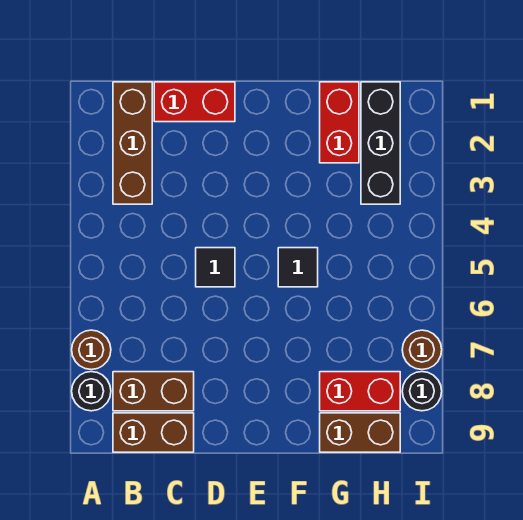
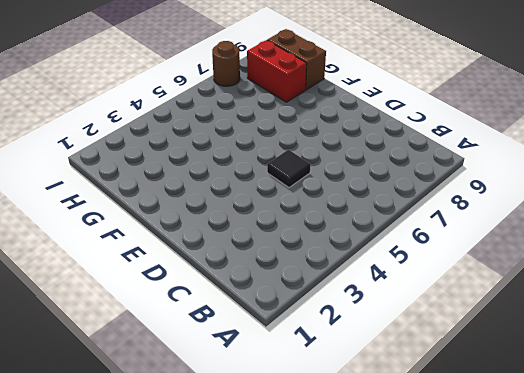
none -> brown round brick A7 level 1
none -> black round brick A8 level 1
none -> brown brick B1:B3 level 1

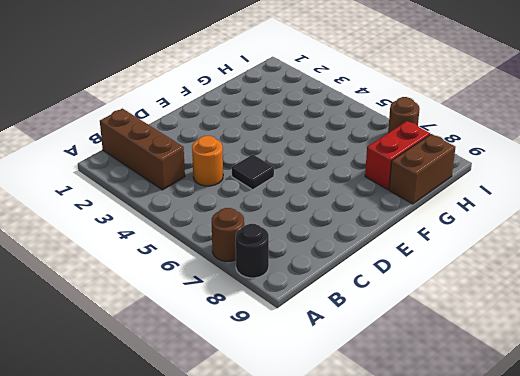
orange round brick C4 level 1 -> none
none -> brown brick B8:C8 level 1
none -> brown brick B9:C9 level 1
none -> red brick C1:D1 level 1

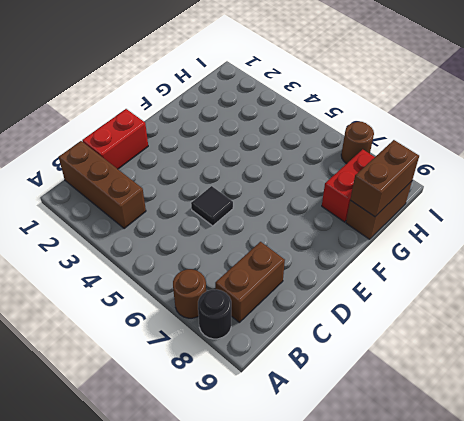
brown brick G9:H9 level 2 -> brown brick B9:C9 level 1
none -> black tile F5 level 1
none -> red brick G1:G2 level 1
none -> black brick H1:H3 level 1

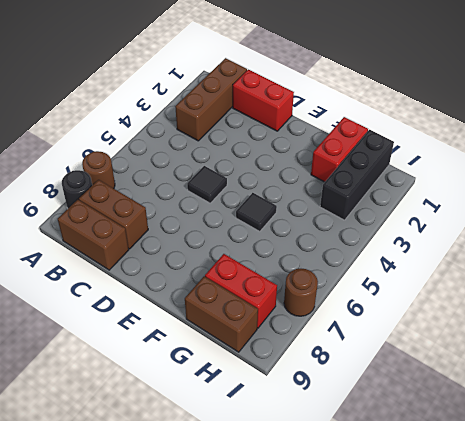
none -> black round brick I8 level 1

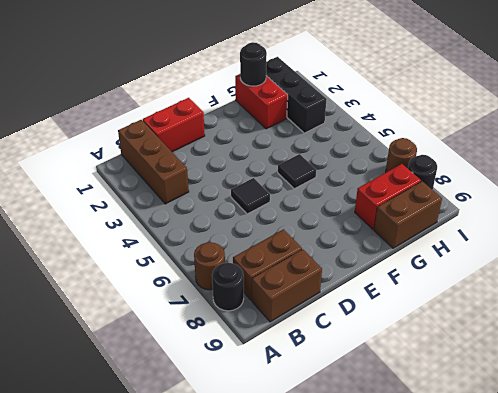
black round brick G1 level 2 -> none

